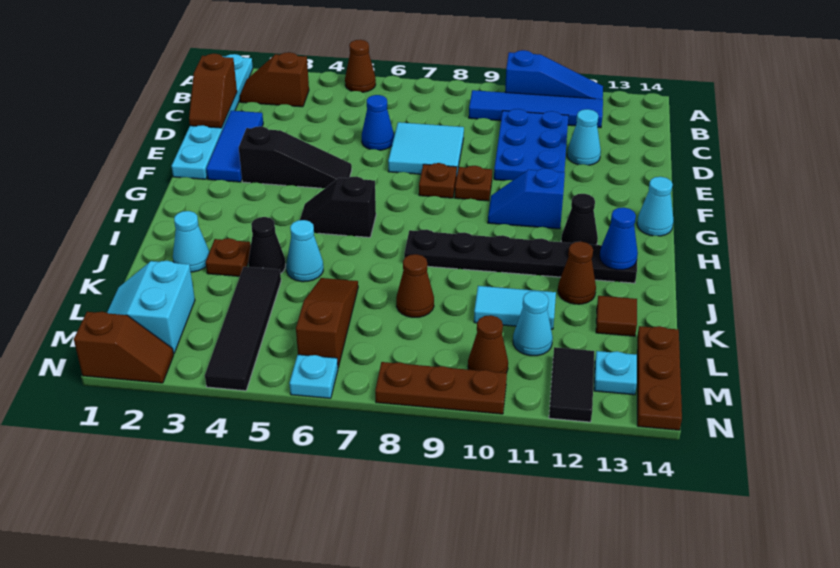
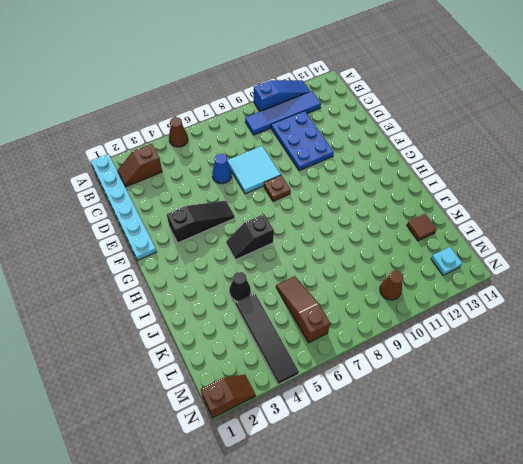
none -> blue tile D2:F2 level 1
none -> cyan cone D12 level 1
none -> brown plate F9 level 1
none -> blue slope G10:G11 level 1 top 11

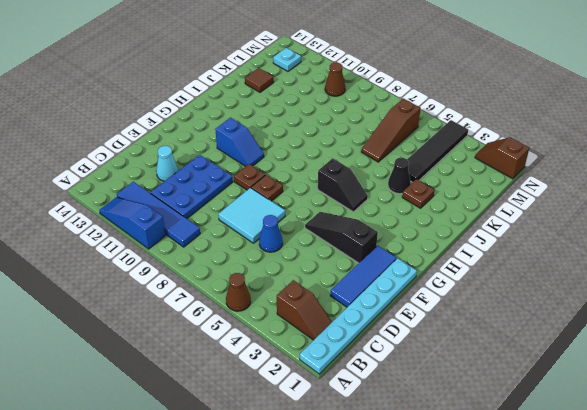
none -> cyan cone G14 level 1
none -> black cone H12 level 1
none -> black plate I8:I13 level 1
none -> cyan cone J2 level 1

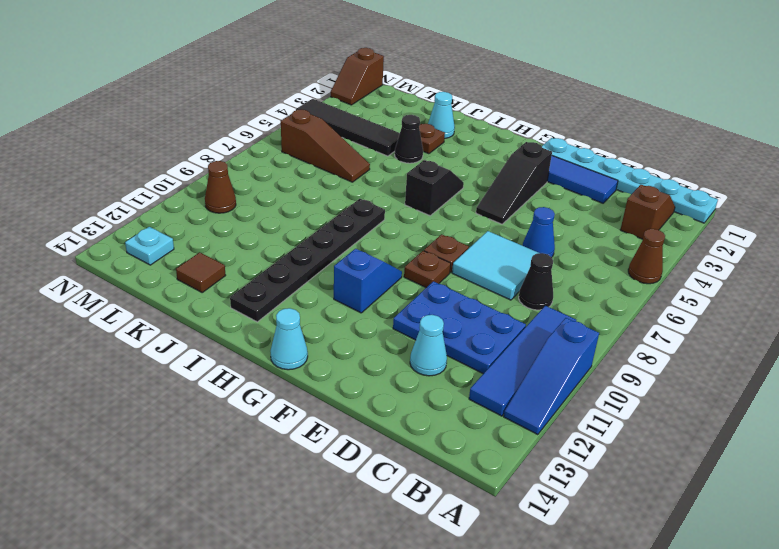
black cone C8 level 1 -> black cone H12 level 1
none -> cyan cone J5 level 1
none -> brown cone J12 level 1
none -> brown cone K8 level 1
none -> cyan tile K10:K11 level 1

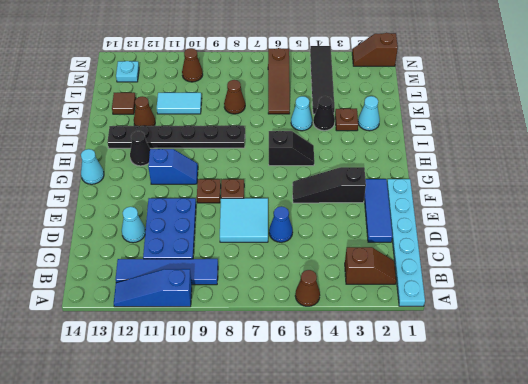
none -> cyan slope L1:M2 level 1 top 2
none -> cyan cone L11 level 1
none -> brown plate L14:N14 level 1
none -> black tile M12:N12 level 1

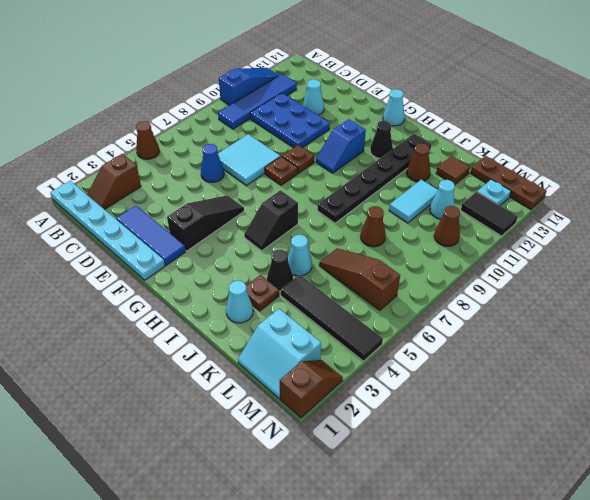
none -> cyan plate N6 level 1
none -> brown plate N8:N10 level 1
none -> brown slope C1:D1 level 2 top C
none -> blue cone I13 level 2

